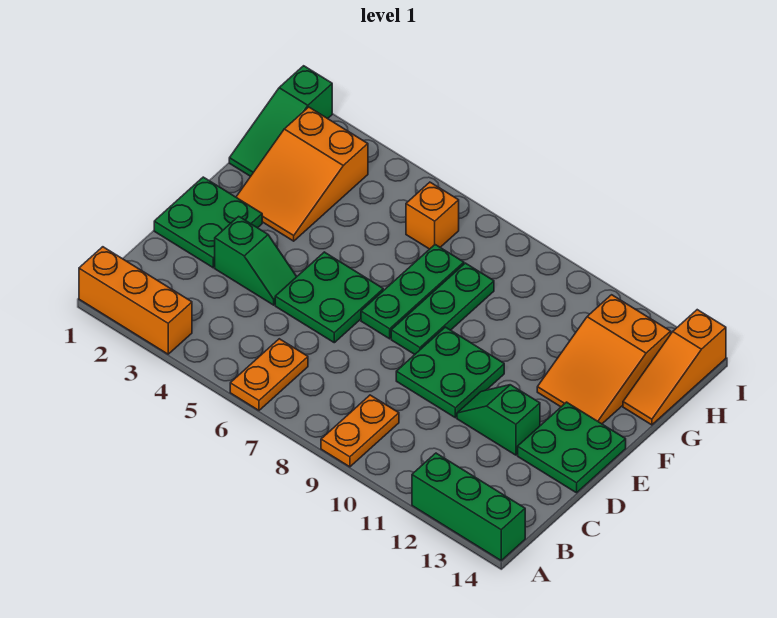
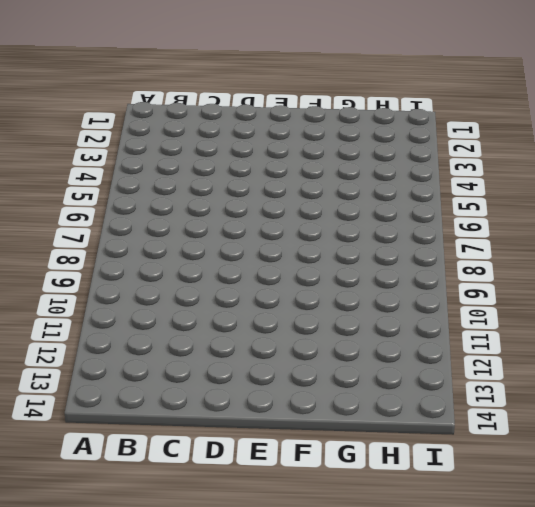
none -> orange brick A1:A3 level 1
none -> orange plate A6:B6 level 1
none -> orange plate A9:B9 level 1

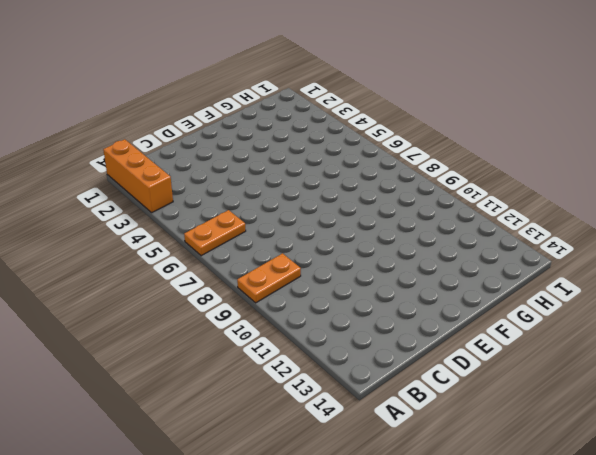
none -> green brick A12:A14 level 1
none -> green plate D1:E2 level 1
none -> green slope D3:D4 level 1 top 3

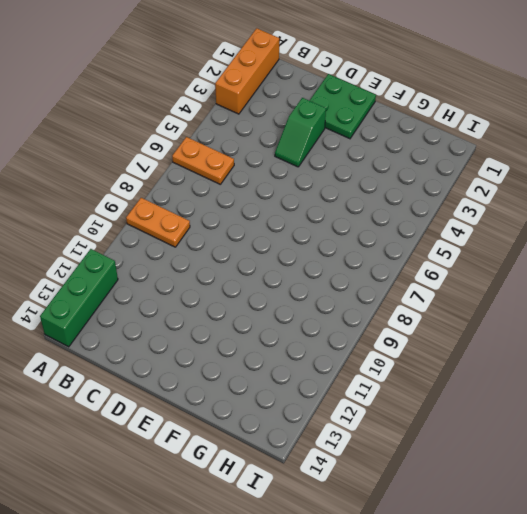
none -> green plate D5:E6 level 1
none -> green plate D9:E10 level 1
none -> green slope D11:D12 level 1 top 12

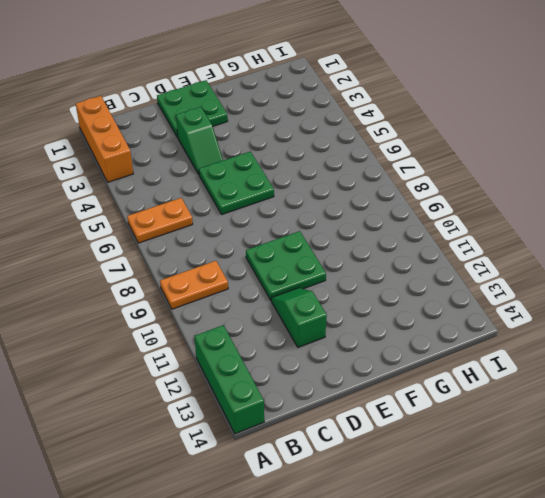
none -> green plate D13:E14 level 1
none -> green plate E7:G7 level 1
none -> green plate E8:G8 level 1

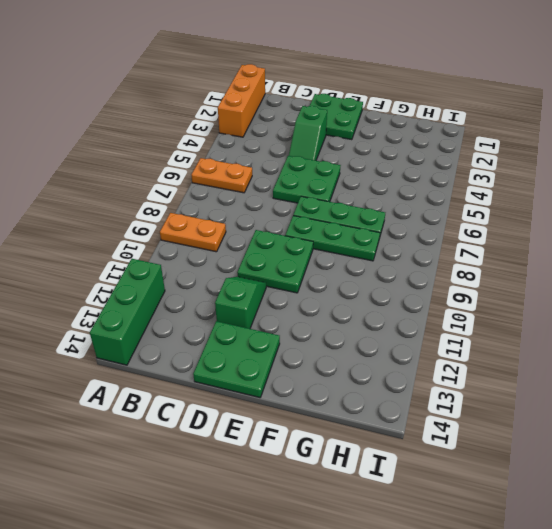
none -> orange slope F2:H3 level 1 top H
none -> orange slope F12:H13 level 1 top H
none -> green slope G1:I1 level 1 top I

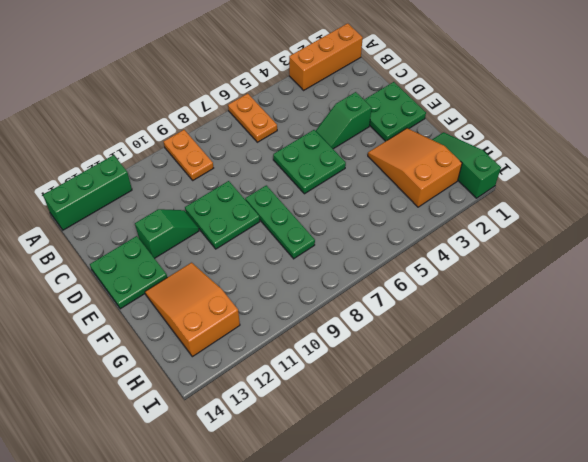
none -> green plate E7:G7 level 1
none -> orange slope G14:I14 level 1 top I
none -> orange brick H6 level 1

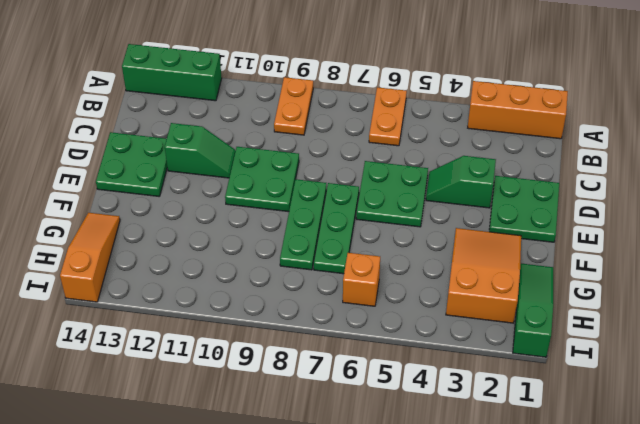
none -> orange slope F12:H13 level 1 top H

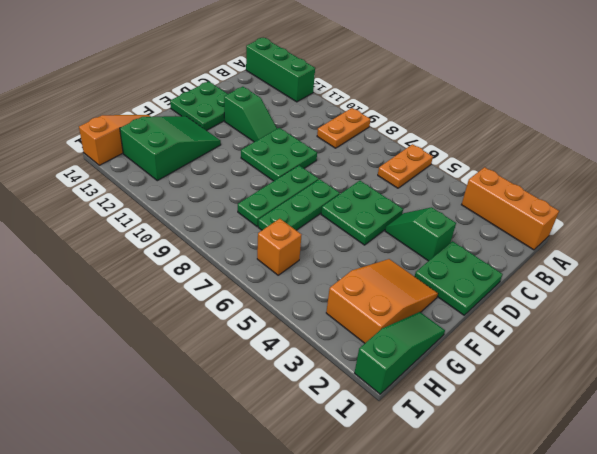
green slope F12:H13 level 1 top H -> orange slope F12:H13 level 1 top H

